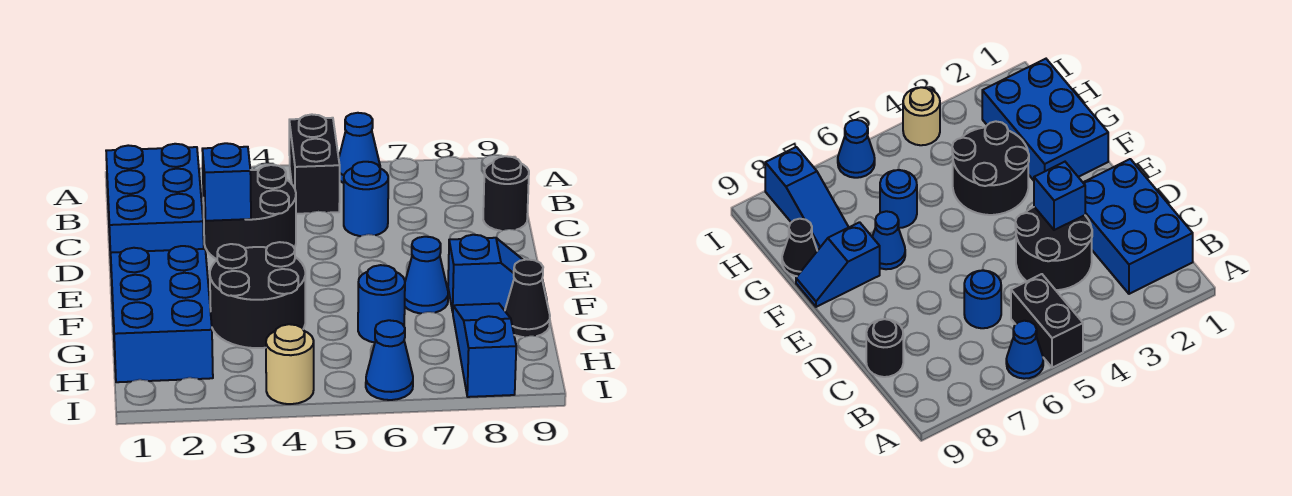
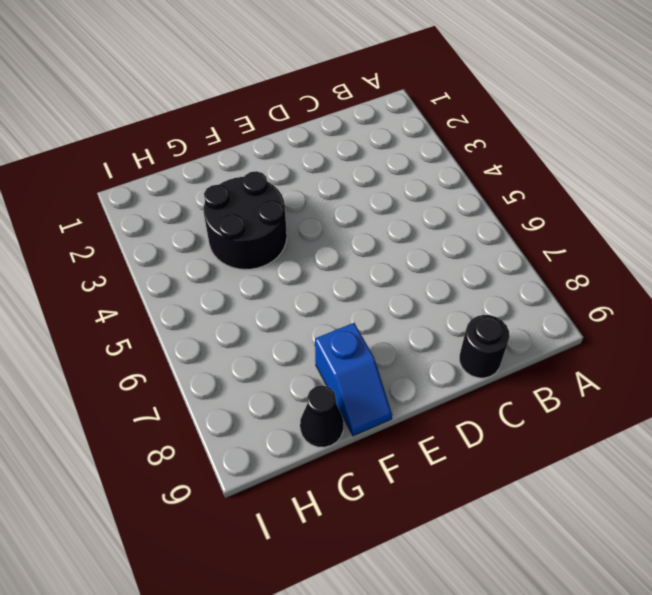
none -> black brick A5:B5 level 1
none -> blue cone A6 level 1
none -> blue brick B1:D2 level 1

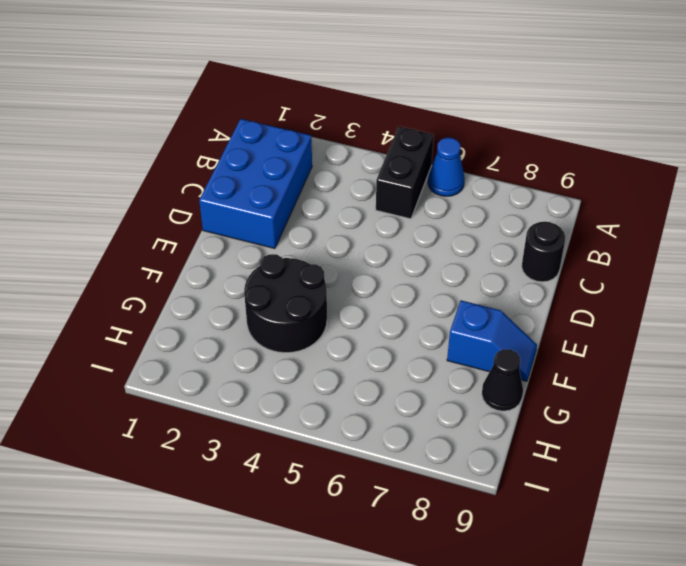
none -> black round brick C3:D4 level 1
none -> blue round brick C6 level 1
none -> blue brick F1:H2 level 1

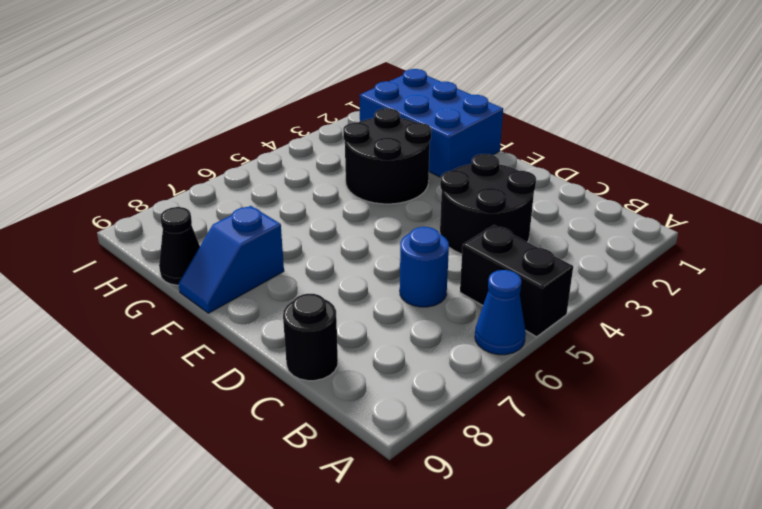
none -> blue brick B1:D2 level 1
none -> blue cone F7 level 1
none -> blue round brick G6 level 1

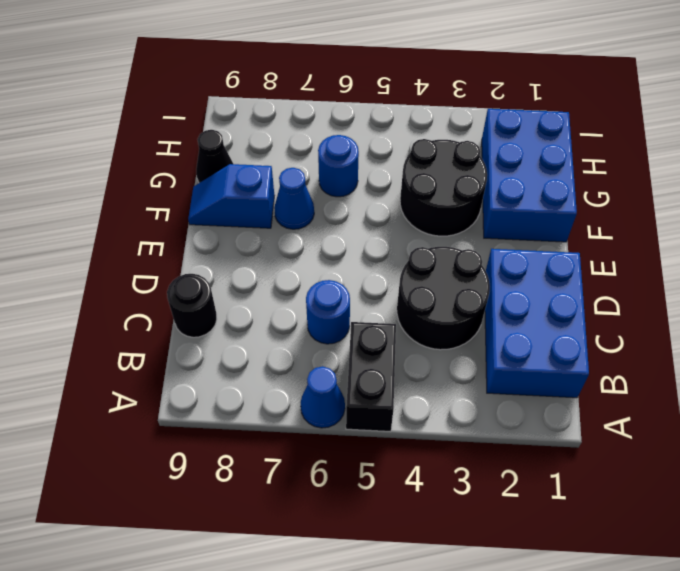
none -> blue slope G8:I8 level 1 top I
none -> tan round brick I4 level 1
none -> blue cone I6 level 1

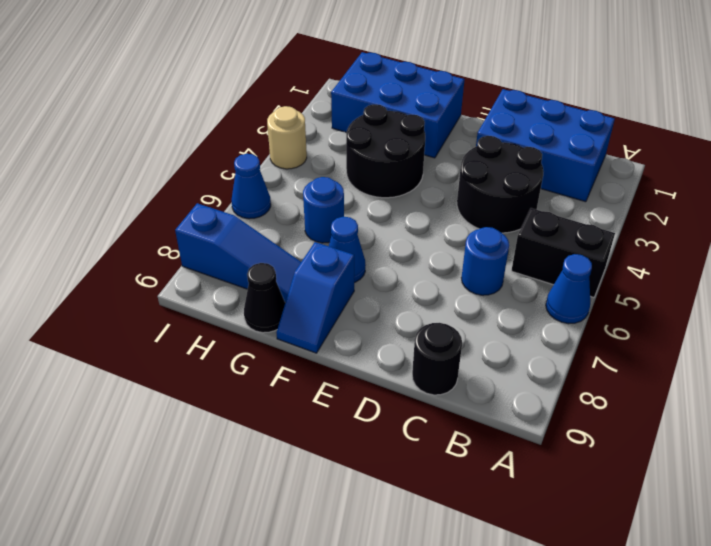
none -> blue brick D3 level 2

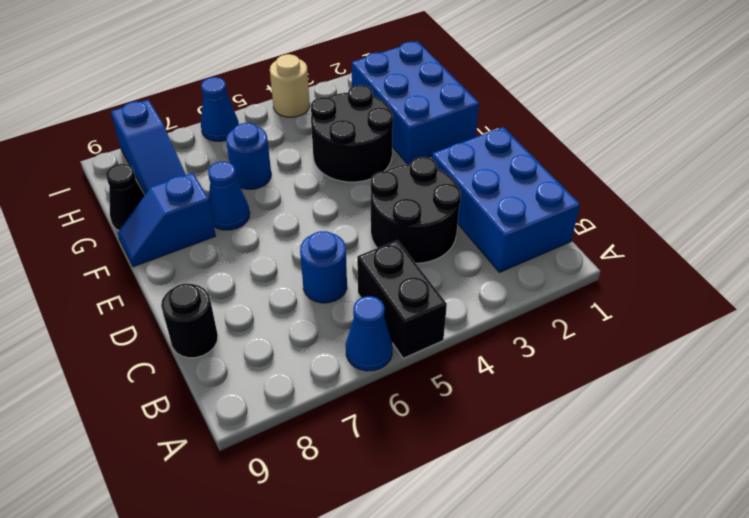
none -> blue brick D3 level 2

